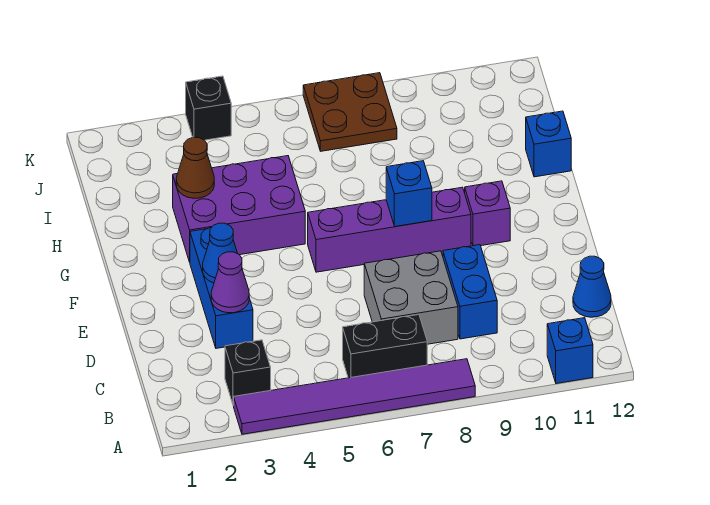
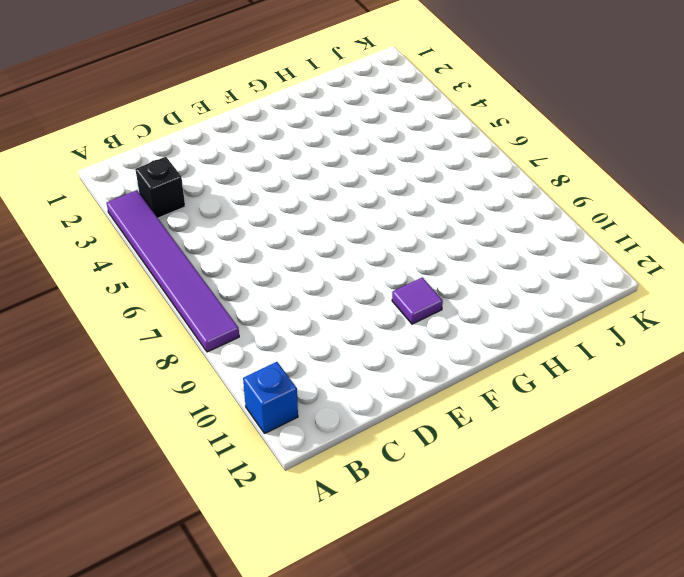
purple tile F10 level 1 -> purple brick F10 level 1
none -> black brick B6:B7 level 1
none -> grey brick C7:D8 level 1
none -> blue brick C9:D9 level 1

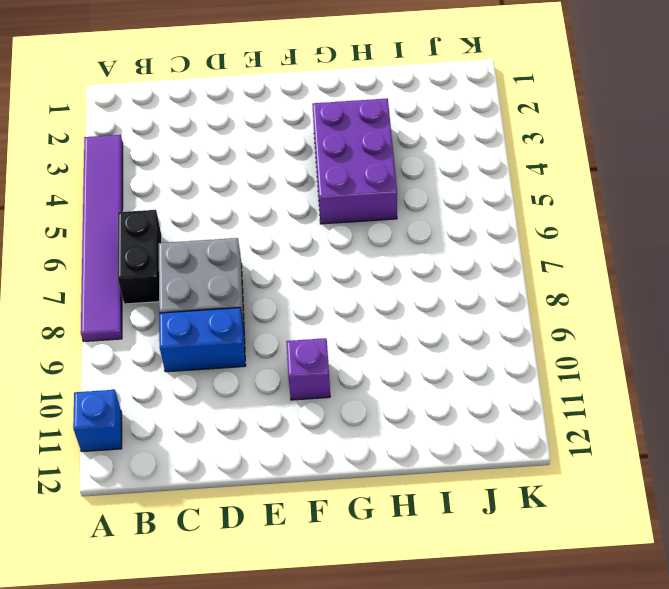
none -> black brick B3 level 1
none -> blue cone C12 level 1
none -> blue brick D3:F3 level 1

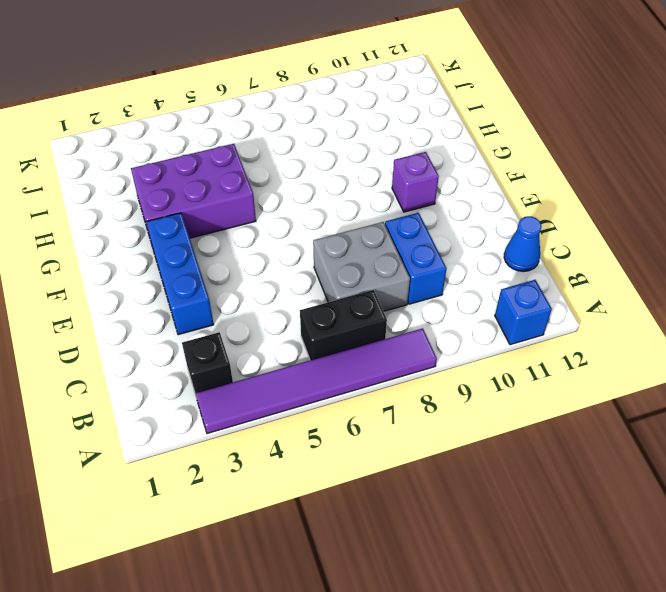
none -> purple brick F6:F9 level 1
none -> blue brick H12 level 1
none -> brown plate J7:K8 level 1

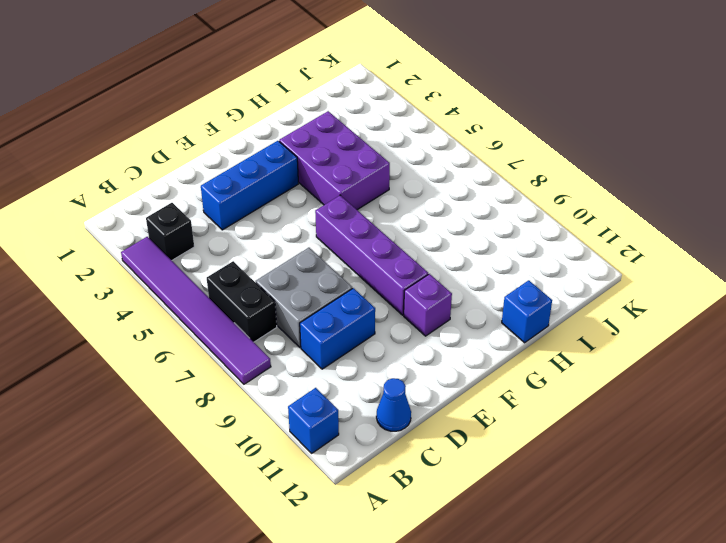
none -> brown plate J7:K8 level 1
none -> black brick K4 level 1
none -> purple cone D3 level 2

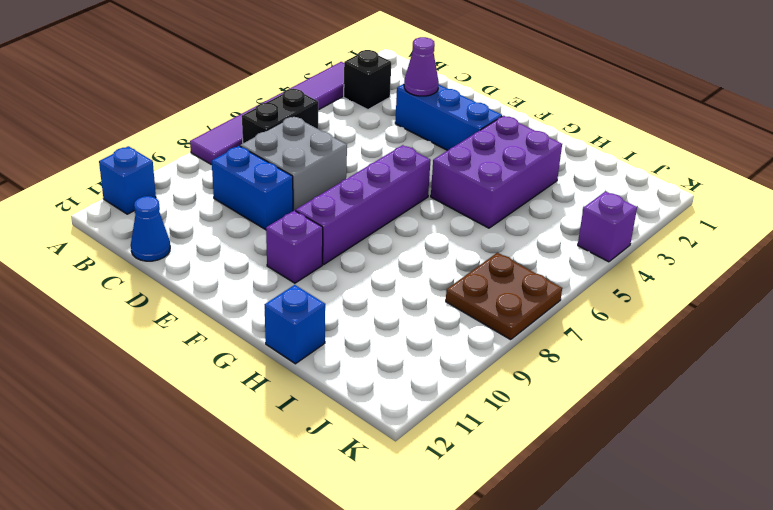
purple brick K4 level 1 -> black brick K4 level 1
none -> blue cone E3 level 2
none -> blue brick F8 level 2
none -> brown cone H3 level 2

